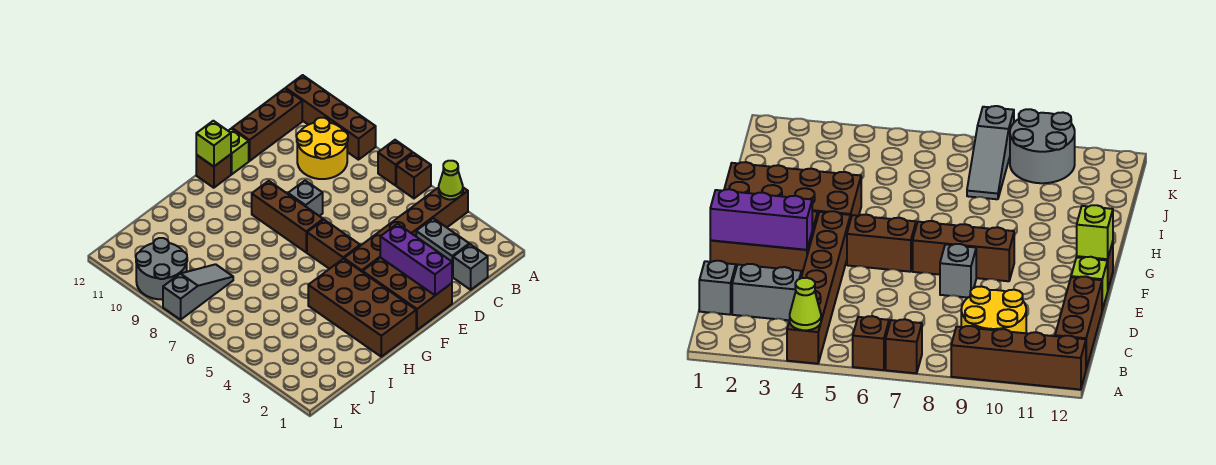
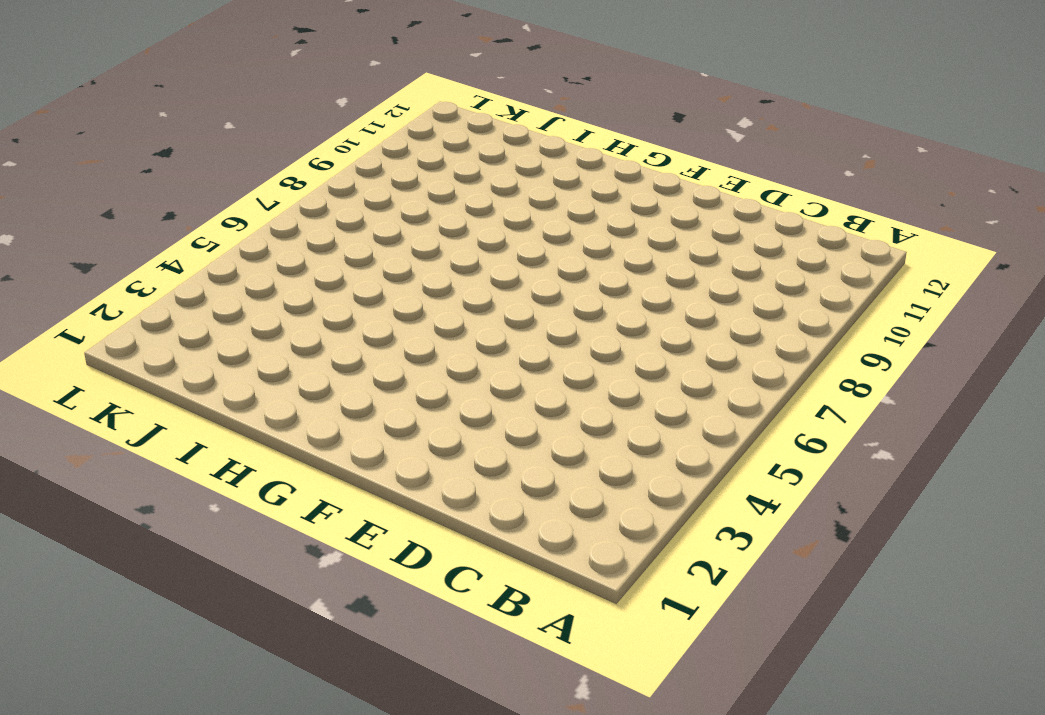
none -> brown brick A4:F4 level 1
none -> brown brick A6 level 1
none -> brown brick A7 level 1

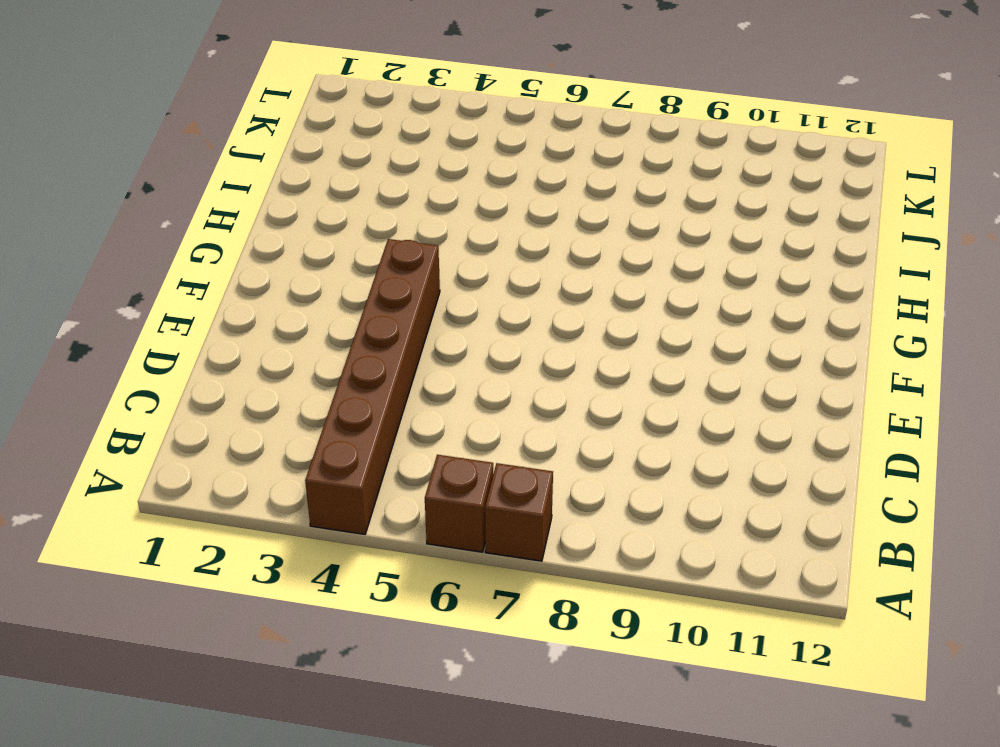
none -> brown brick A9:A12 level 1
none -> yellow round brick B9:C10 level 1
none -> brown brick B12:D12 level 1

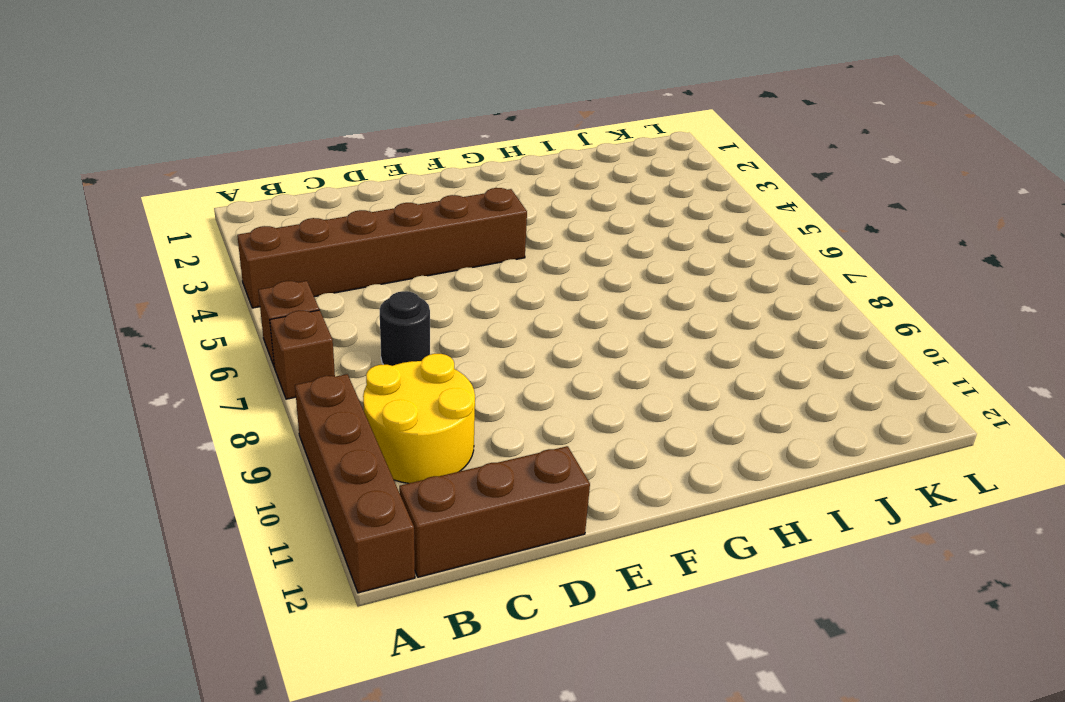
black round brick C7 level 1 -> none
none -> grey brick C1 level 1
none -> grey brick C2:C3 level 1
none -> brown brick E1:F3 level 1

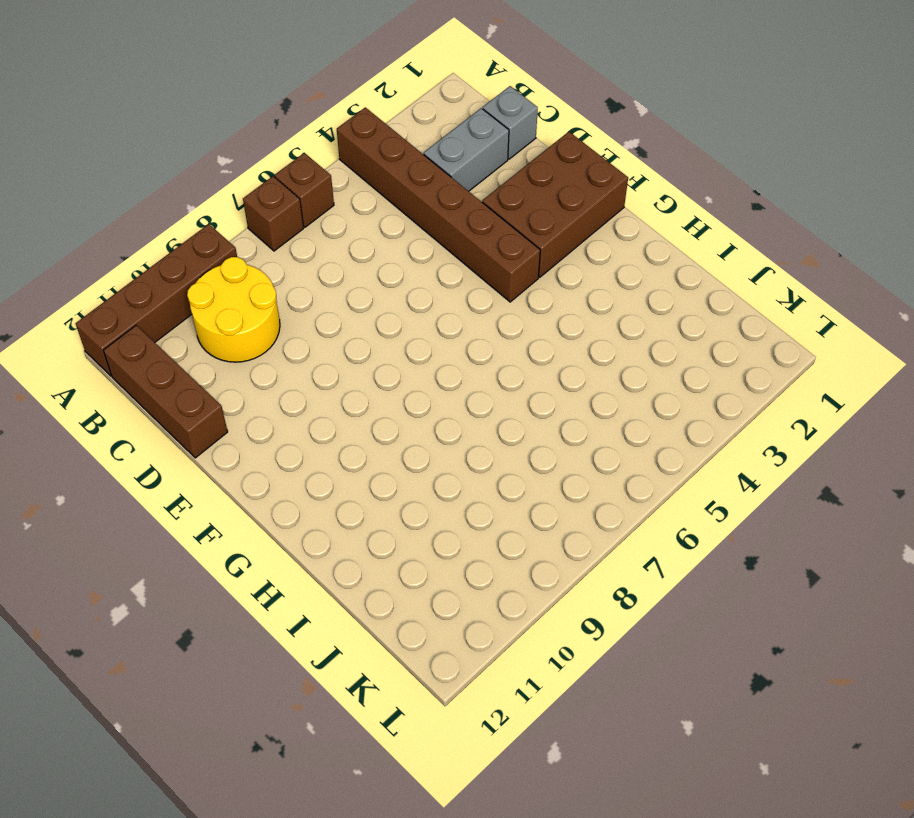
none -> grey brick E8 level 1
none -> lime brick E12 level 1
none -> brown brick F5:F6 level 1

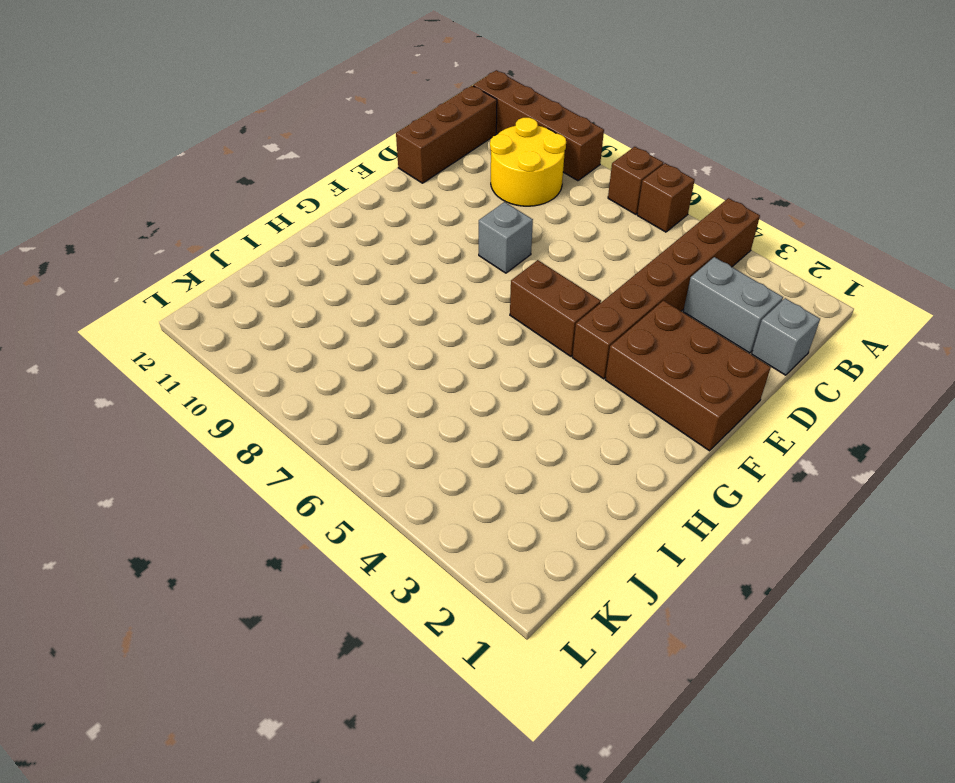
none -> lime brick E12 level 1
none -> brown brick F7:F9 level 1
none -> brown brick F12 level 1

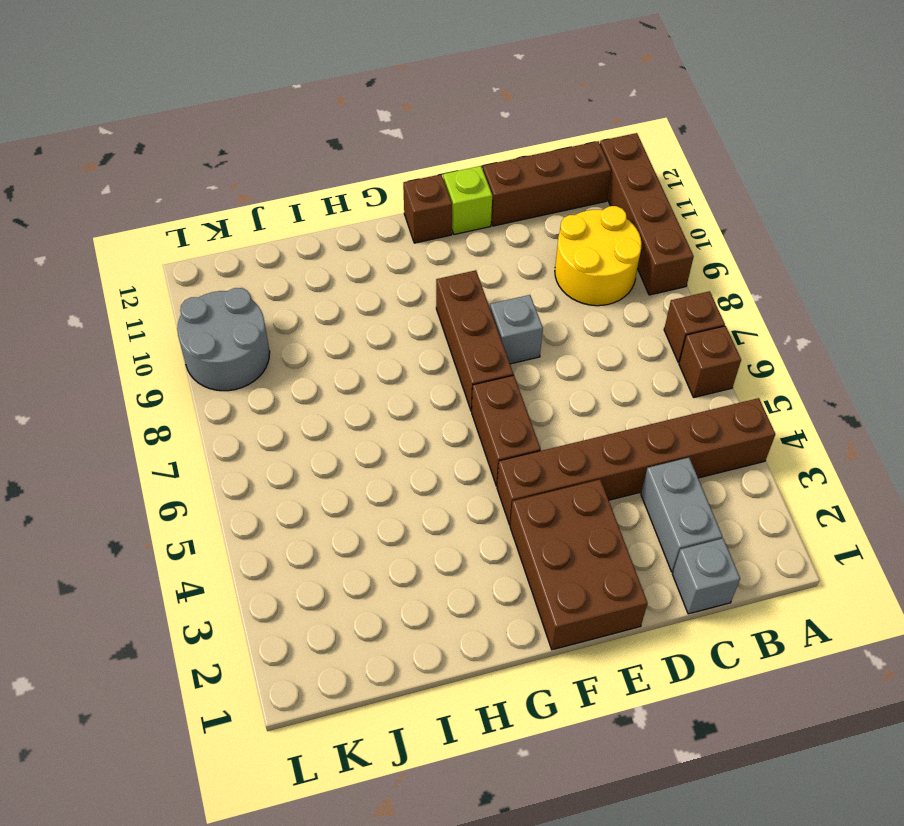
none -> brown brick G1:H4 level 1
none -> grey slope J8:L8 level 1 top L
none -> lime cone A4 level 2

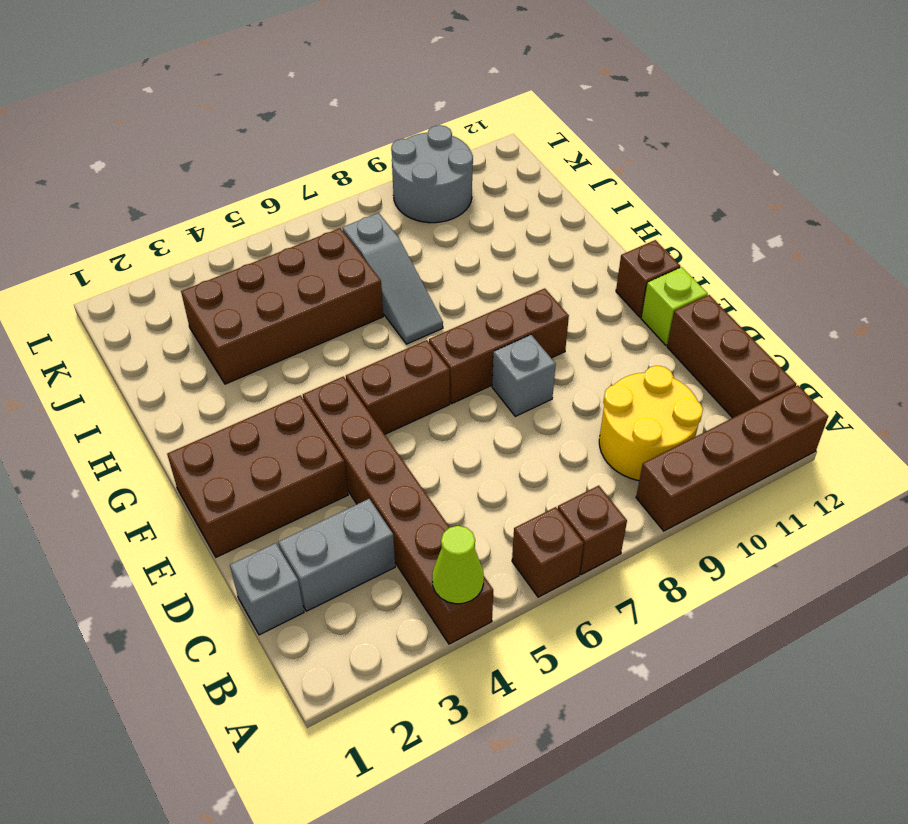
grey slope H7:J7 level 1 top J -> grey slope J8:L8 level 1 top L
brown brick I3:J6 level 1 -> brown brick G1:H4 level 1
none -> purple brick E1:E3 level 2
none -> lime brick F12 level 2

